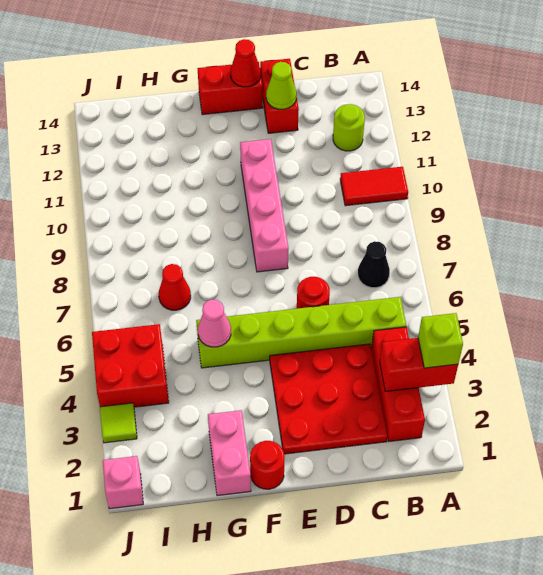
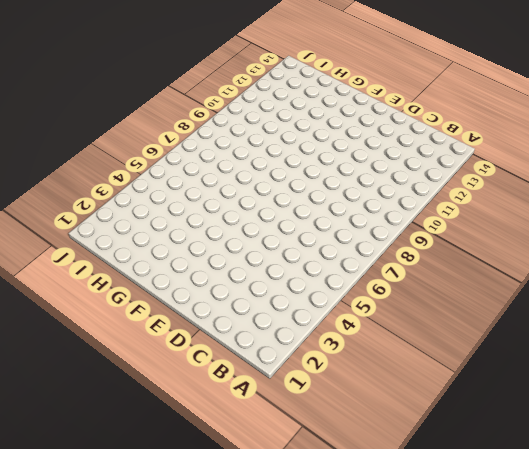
none -> red tile A10:B10 level 1
none -> red brick B2:B4 level 1
none -> lime brick B5:G5 level 1

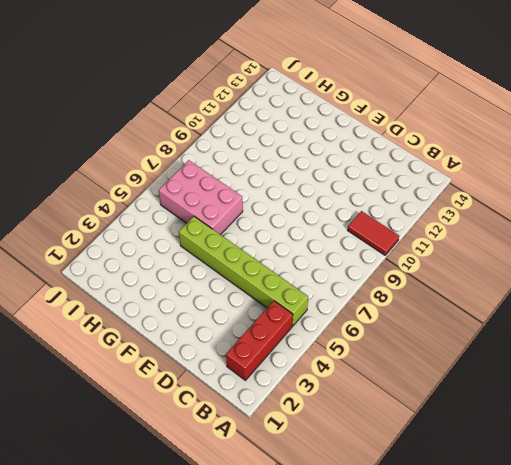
pink brick G6:I7 level 1 -> red cone H7 level 1
none -> black cone B7 level 1
none -> lime round brick B12 level 1
none -> red plate C2:E4 level 1

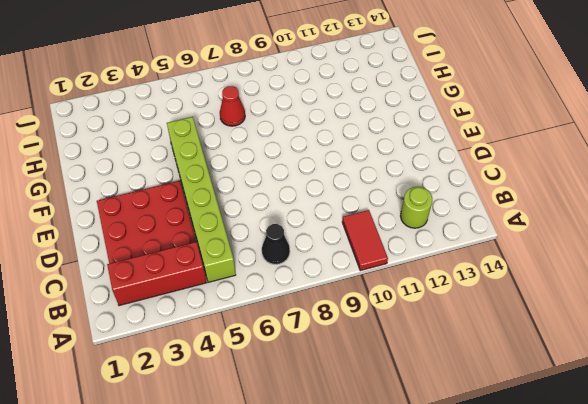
none -> red round brick D6 level 1
none -> red brick D13:D14 level 1
none -> pink brick E8:E11 level 1

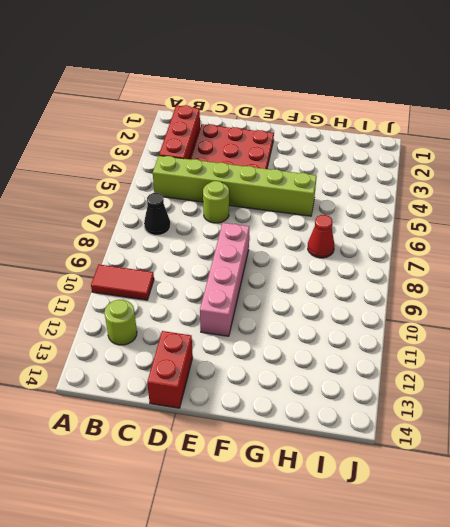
lime round brick D6 level 1 -> red round brick D6 level 1
none -> red brick E14:F14 level 1
none -> red round brick F1 level 1
none -> pink brick G1:G2 level 1

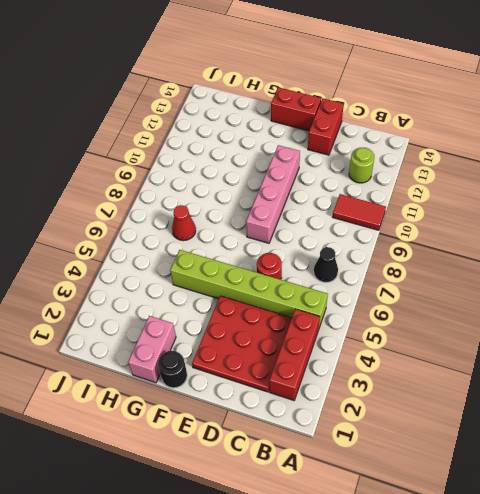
black round brick F1 level 1 -> red round brick F1 level 1
none -> red brick I4:J5 level 1
none -> pink brick J1 level 1
none -> lime tile J3 level 1

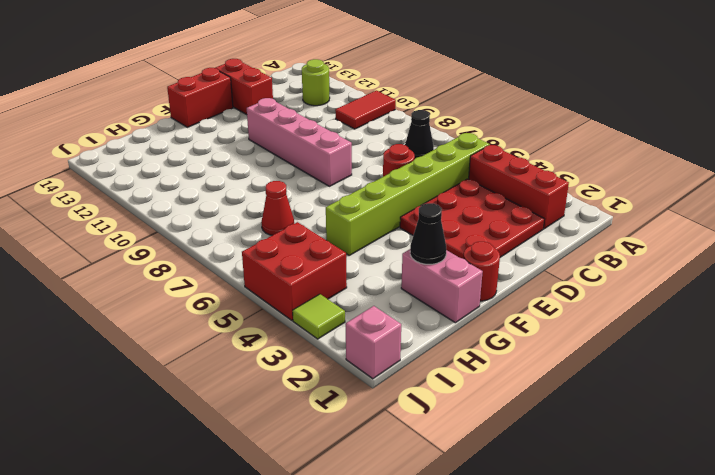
black cone G2 level 2 -> none
none -> red brick A3:B3 level 2
none -> lime cone D13 level 2
none -> red cone E14 level 2

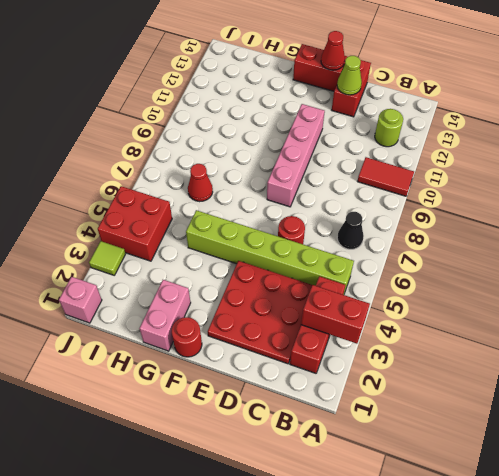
none -> pink cone G5 level 2
none -> lime brick A3 level 3

